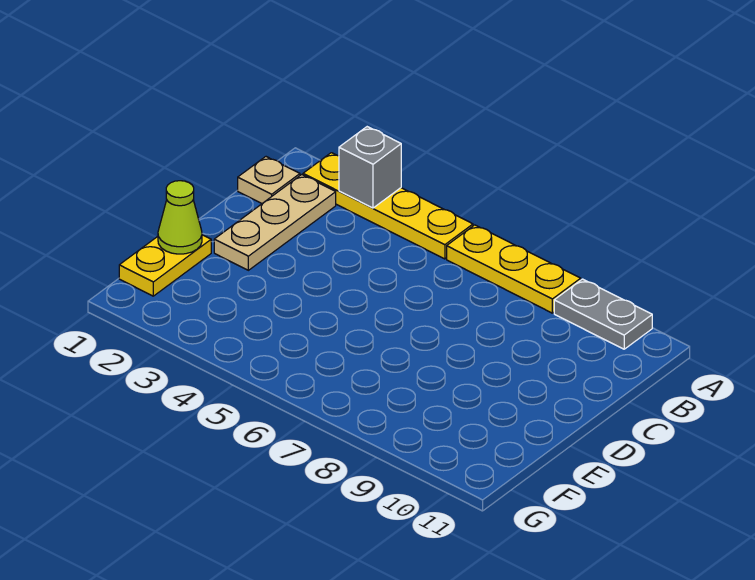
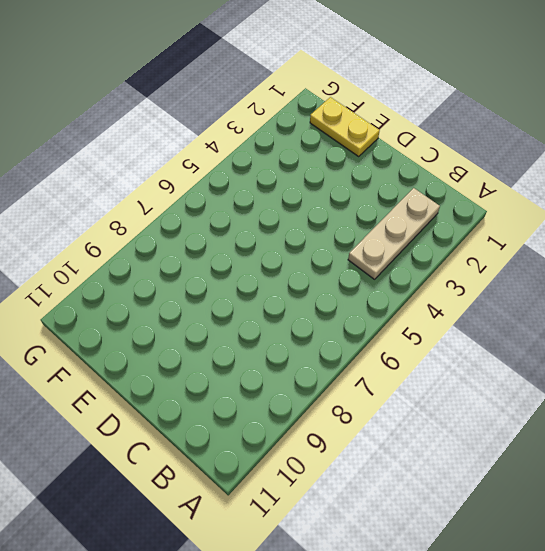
tan plate B2:B4 level 1 -> tan plate B2:D2 level 1
none -> yellow plate A2:A5 level 1
none -> yellow plate A6:A8 level 1

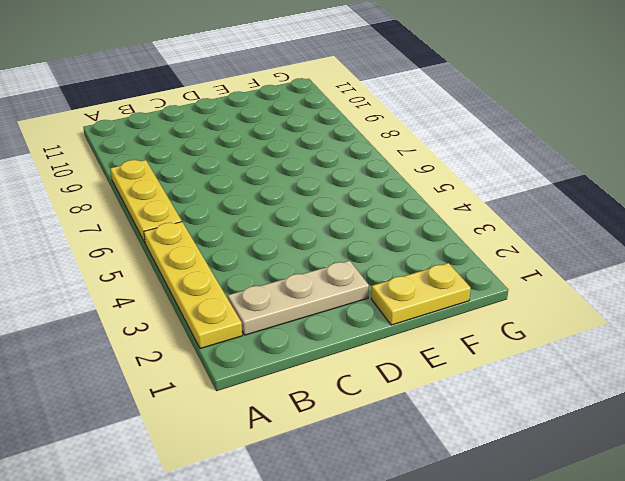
none -> grey plate A9:A10 level 1
none -> tan plate B1 level 1

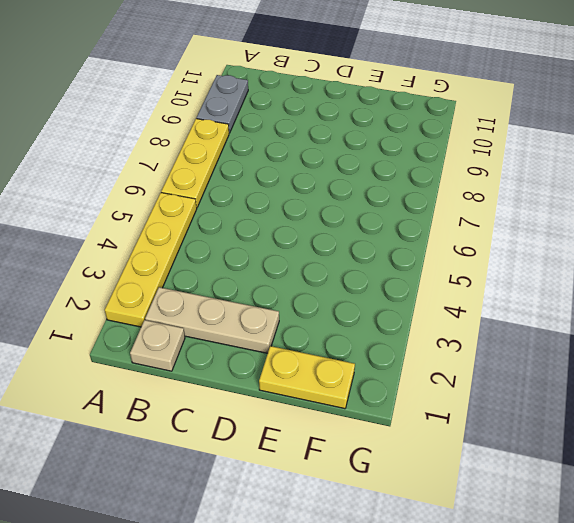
none -> grey brick A3 level 2
none -> lime cone E1 level 2

